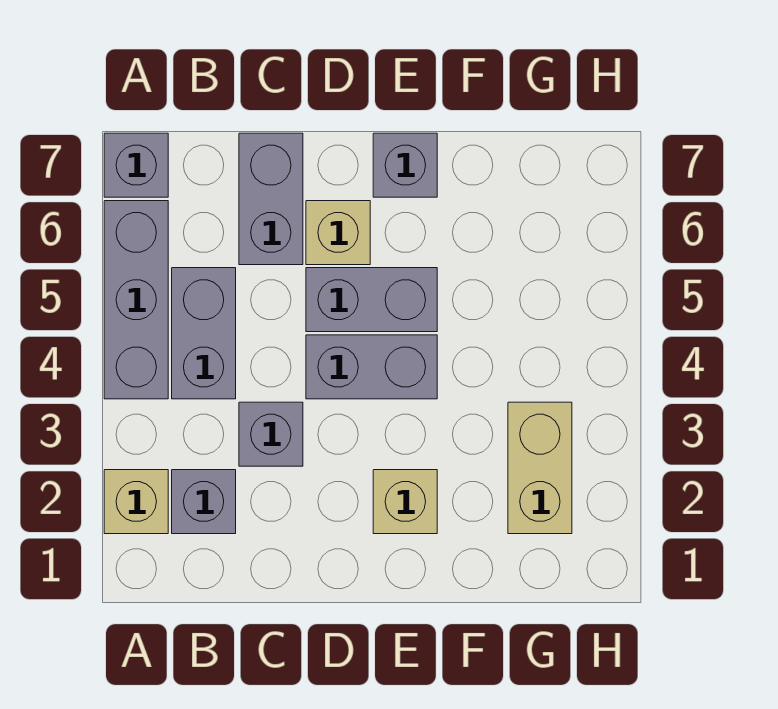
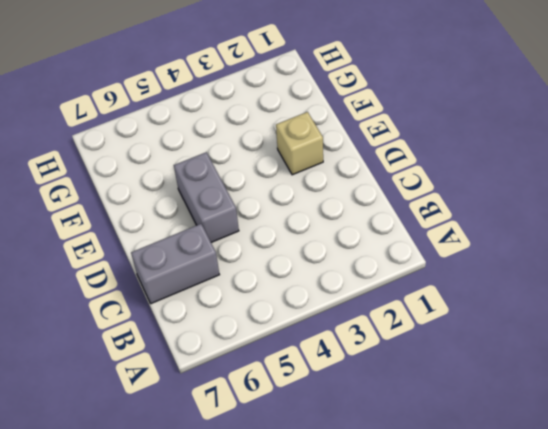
none -> tan brick A2 level 1
none -> grey brick A4:A6 level 1
none -> grey brick A7 level 1

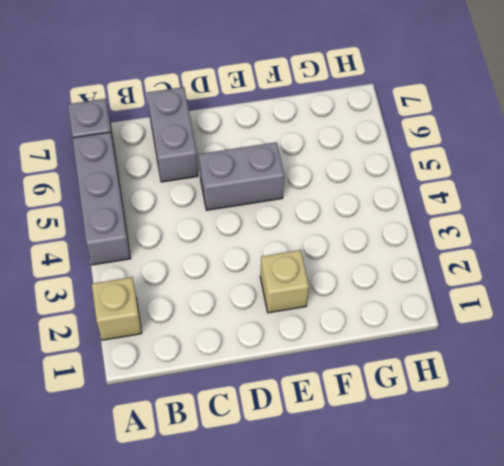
none -> grey brick B2 level 1
none -> grey brick B4:B5 level 1
none -> grey brick C3 level 1

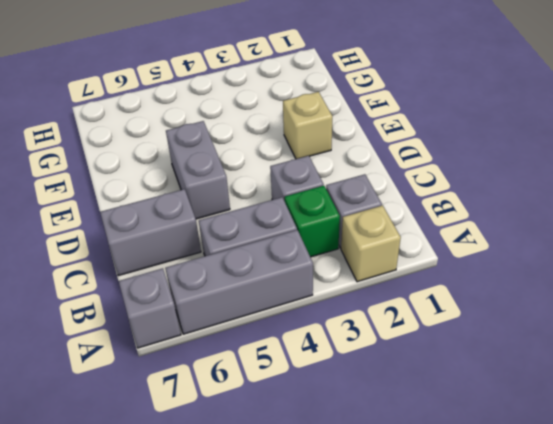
green brick B3 level 1 -> none
none -> grey brick D4:E4 level 1
none -> tan brick D6 level 1
none -> grey brick E7 level 1

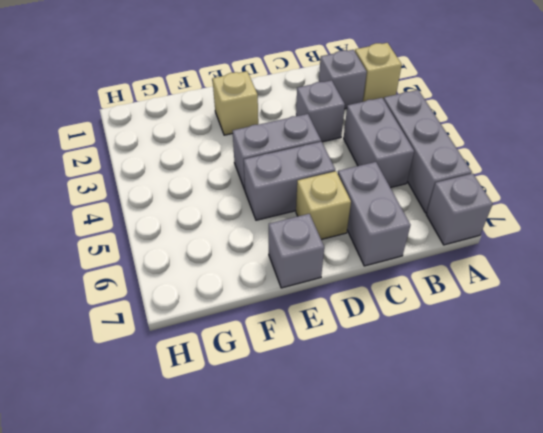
none -> tan brick G2:G3 level 1

